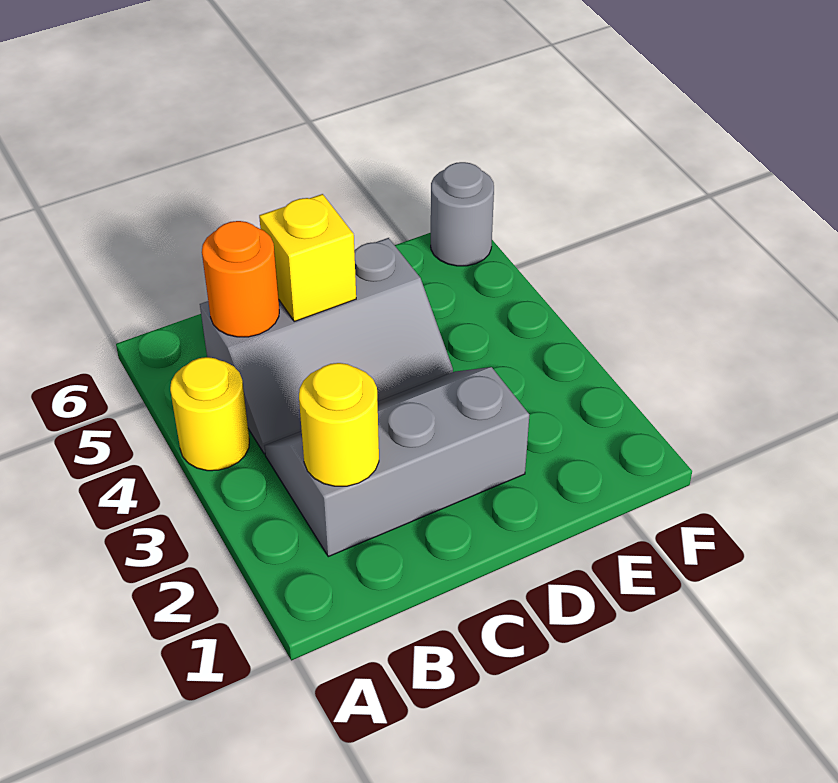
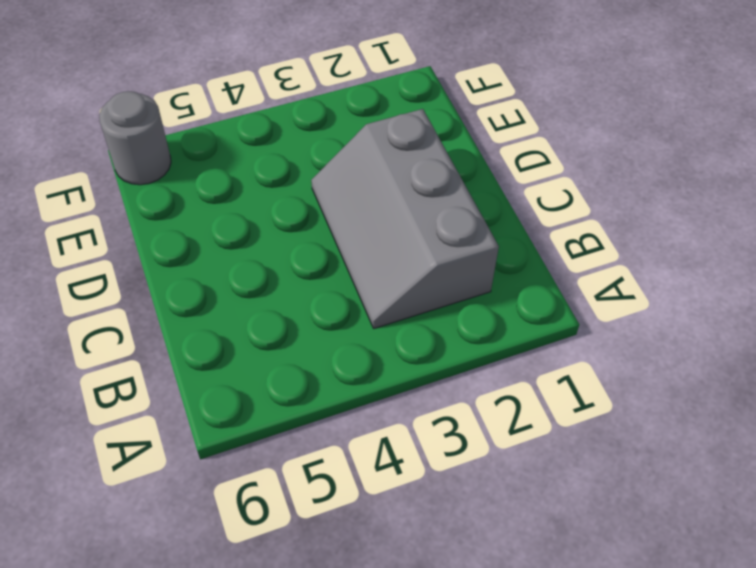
none -> yellow round brick A4 level 1
none -> grey slope B4:D5 level 1 top 5

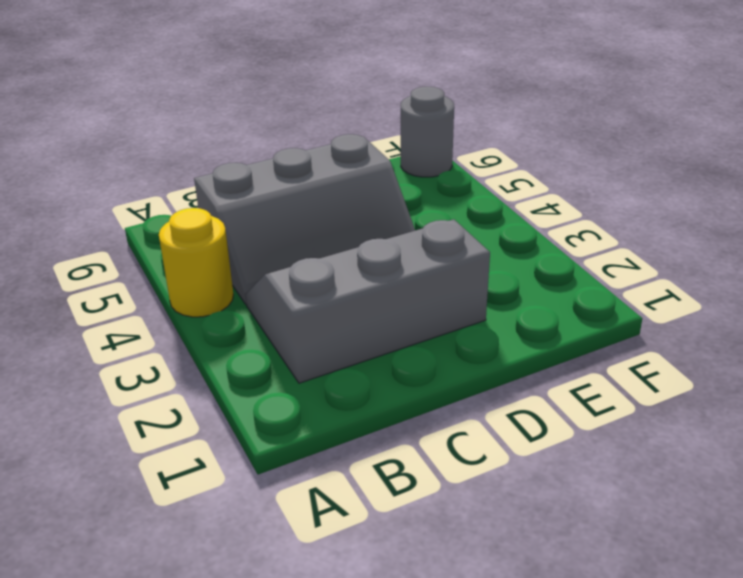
none -> yellow round brick B2 level 2
none -> orange round brick B5 level 2

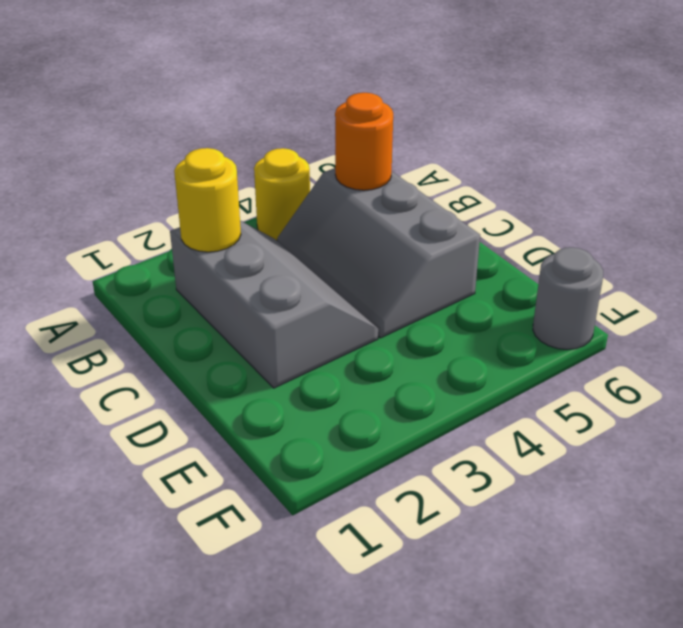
none -> yellow brick C5 level 2

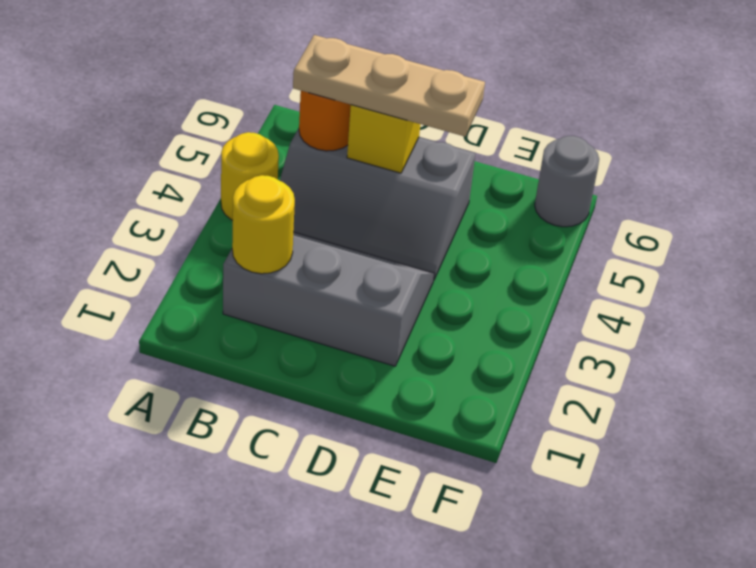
tan plate B5:D5 level 3 -> none

